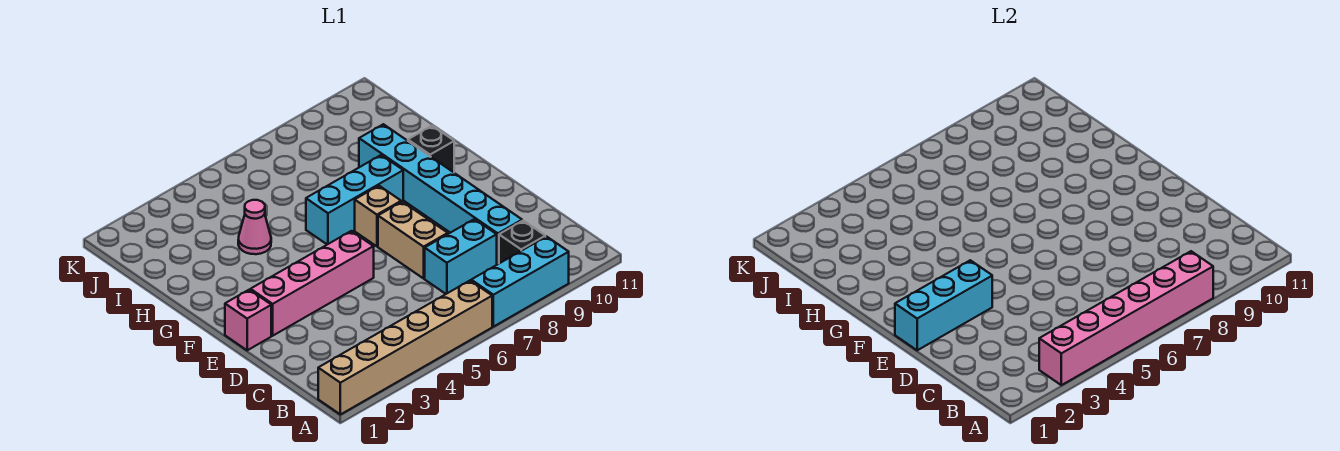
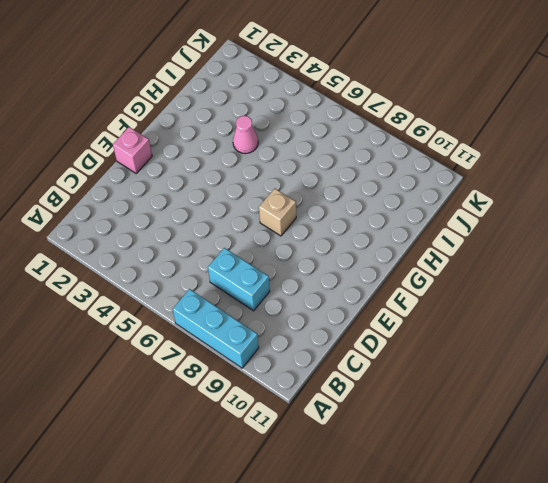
none -> tan brick A1:A6 level 1
none -> black brick B9 level 1
none -> cyan brick C9:H9 level 1

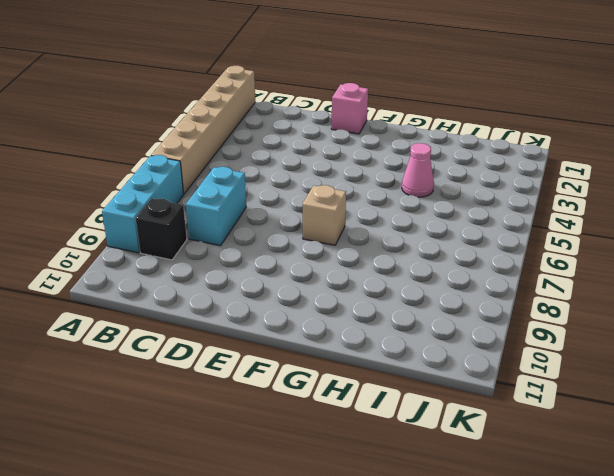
none -> cyan brick C9:H9 level 1
none -> tan brick D7:E7 level 1
none -> pink brick E2:E5 level 1

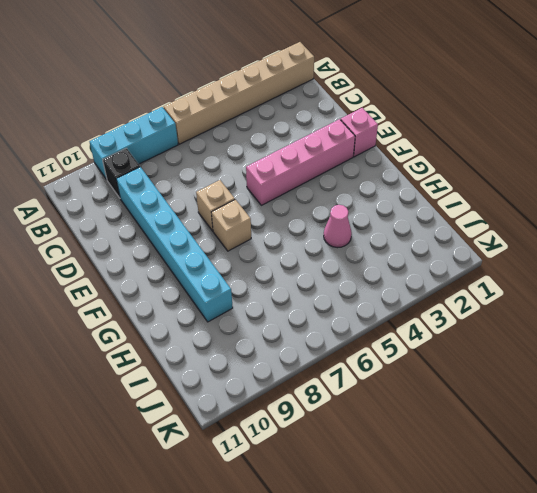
tan brick E7 level 1 -> tan brick D7:E7 level 1
none -> cyan brick C7:C8 level 1
none -> cyan brick G6:G8 level 1
none -> black brick G10 level 1

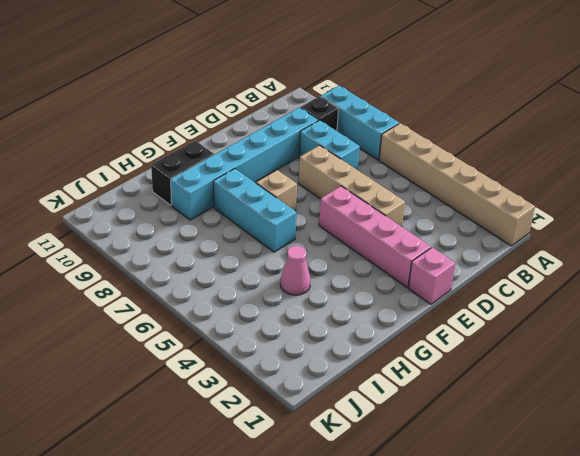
tan brick D4:D7 level 1 -> tan brick D7:E7 level 1
black brick G10:H10 level 1 -> black brick G10 level 1
none -> pink brick A3:A8 level 2
none -> cyan brick E1:E3 level 2

